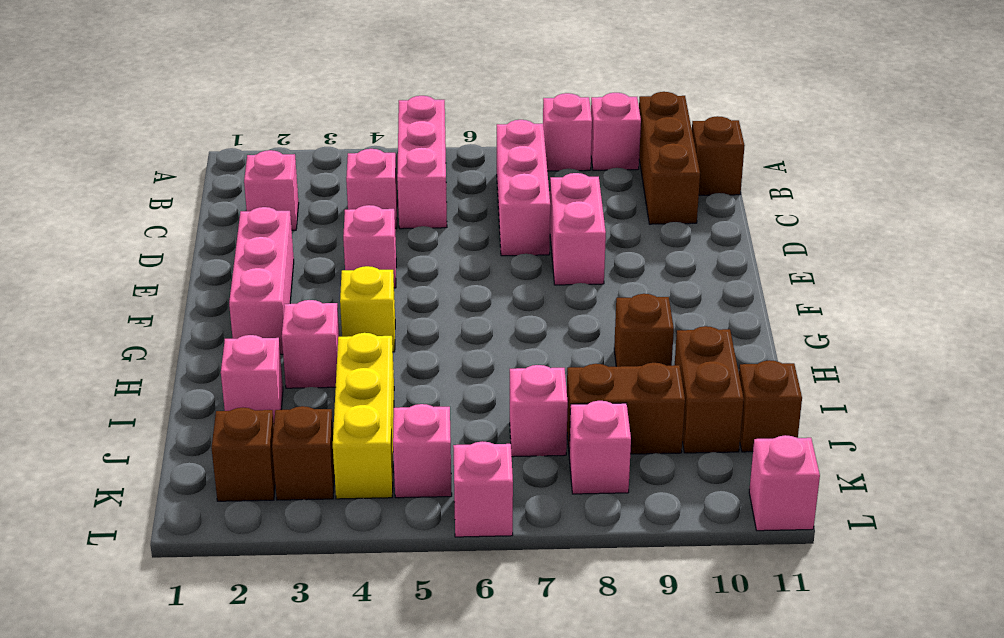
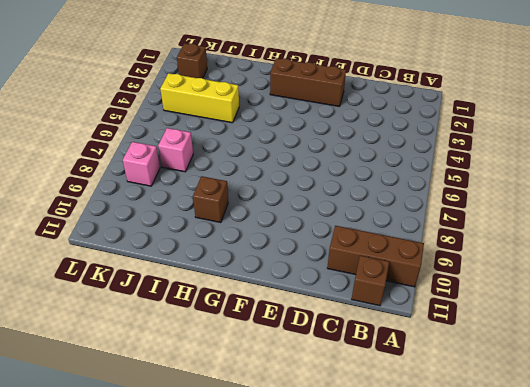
brown brick E2:G2 level 1 -> pink brick E2:G2 level 1
none -> pink brick A5:C5 level 1
none -> pink brick A8 level 1
none -> pink brick A9 level 1

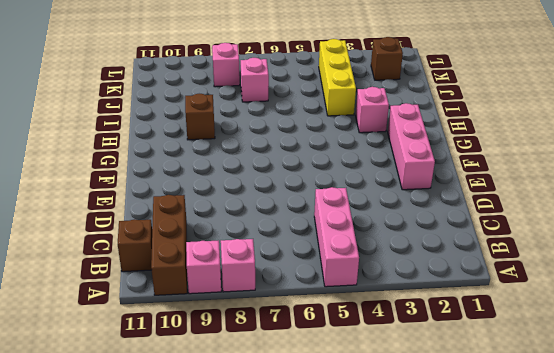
none -> pink brick B7:D7 level 1
none -> pink brick C2 level 1
none -> pink brick C4 level 1

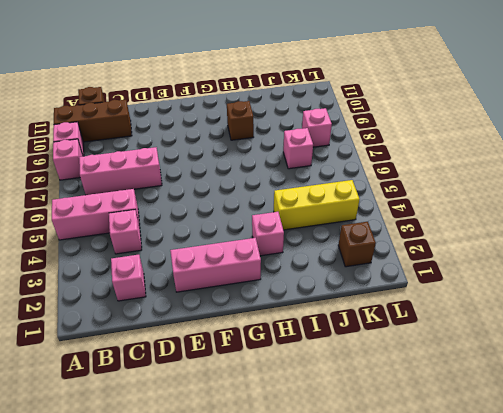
none -> pink brick D8:E8 level 1
none -> pink brick E4 level 1
none -> yellow brick G4 level 1

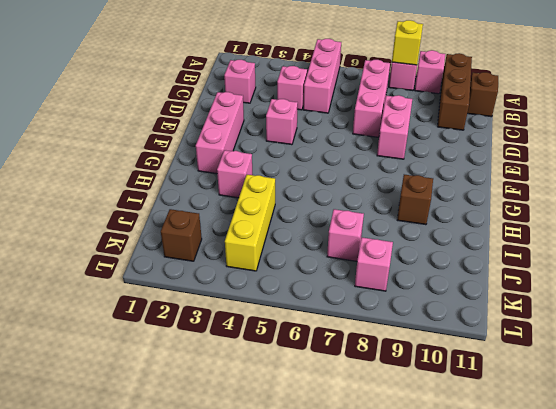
yellow brick A8 level 2 -> yellow brick G4 level 1
none -> pink brick I2 level 1
none -> brown brick I10:J10 level 1
none -> brown brick J8:J9 level 1

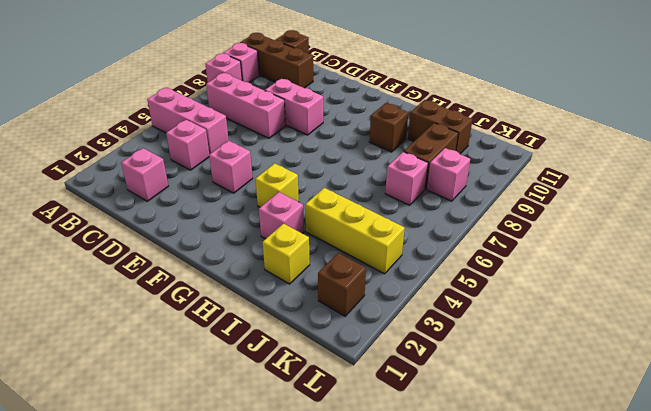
yellow brick I2 level 1 -> pink brick I2 level 1
none -> pink brick E2:G2 level 1
none -> brown brick J11 level 1
none -> brown brick K3 level 1

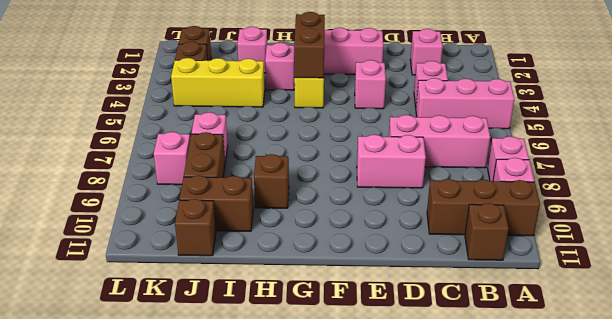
brown brick G3:G4 level 2 -> none
none -> pink brick K5 level 1
none -> pink brick L6 level 1
none -> pink brick L11 level 1

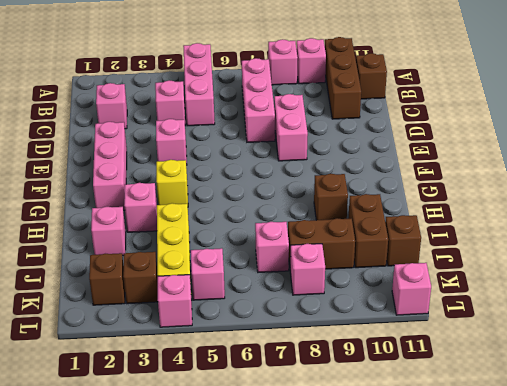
pink brick L4 level 1 -> pink brick L6 level 1

